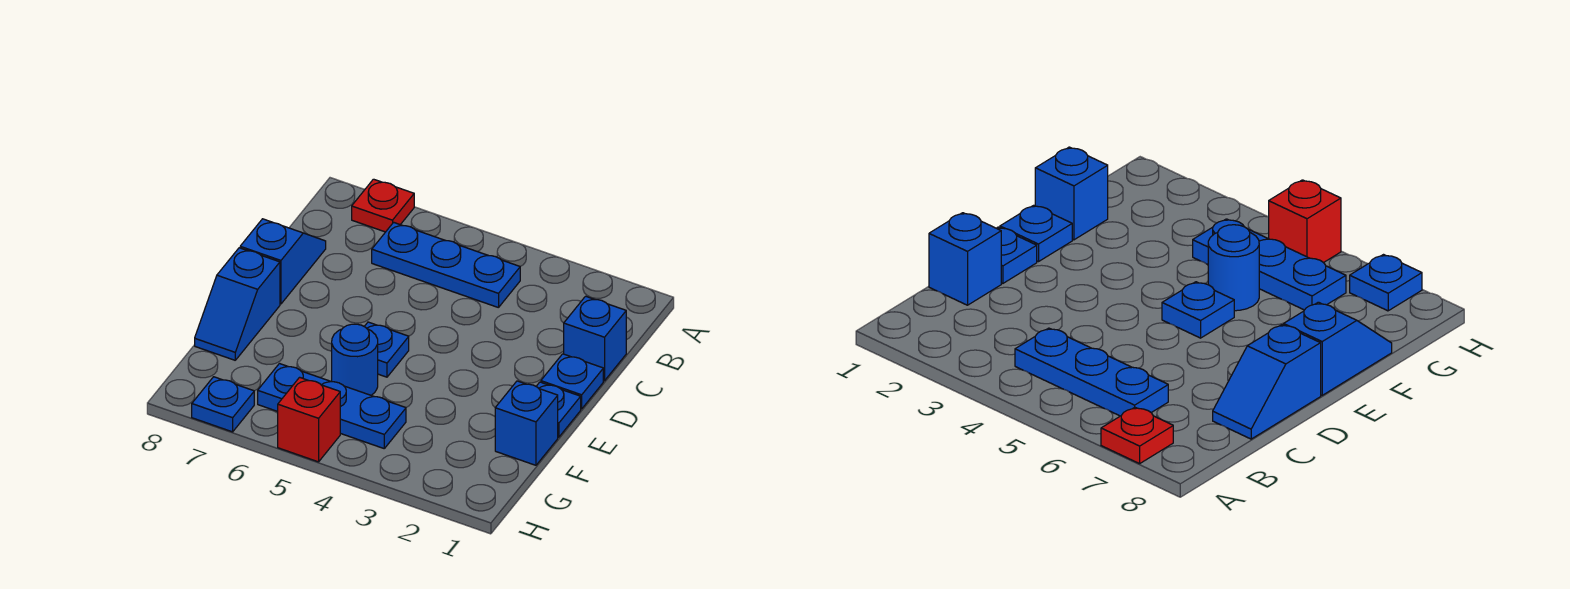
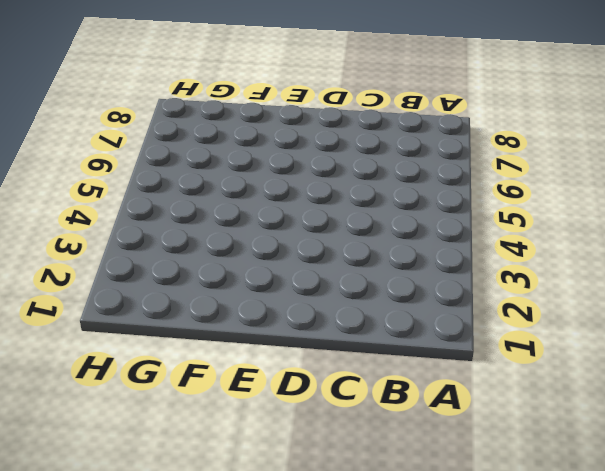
none -> red plate A7 level 1
none -> blue plate B4:B6 level 1
none -> blue brick C1 level 1

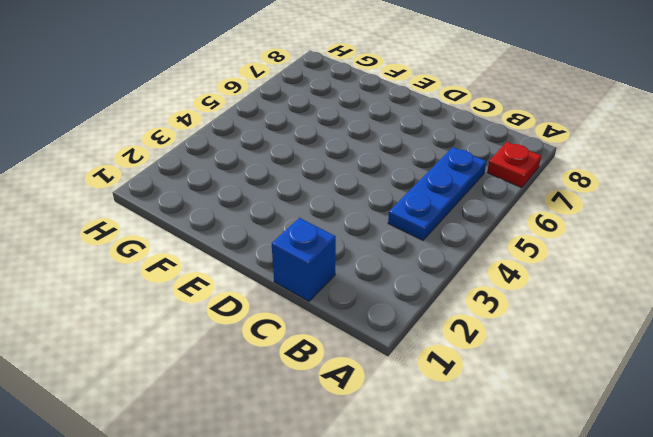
none -> blue slope C8:D8 level 1 top D
none -> blue plate D1 level 1
none -> blue plate E1 level 1

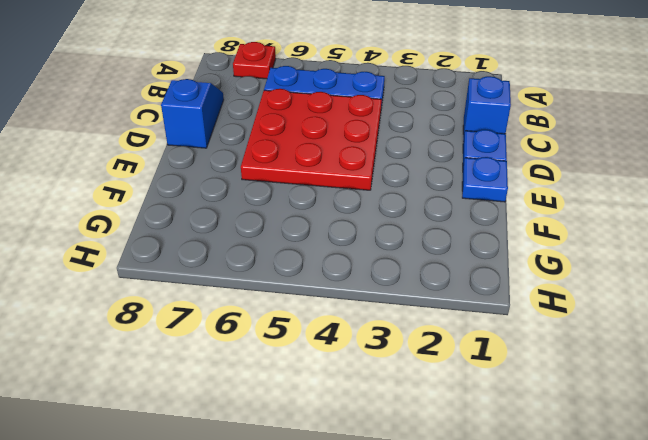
red plate C4:E6 level 1 -> blue plate E5 level 1
none -> blue slope E8:F8 level 1 top E
none -> blue brick F1 level 1
none -> blue round brick F5 level 1

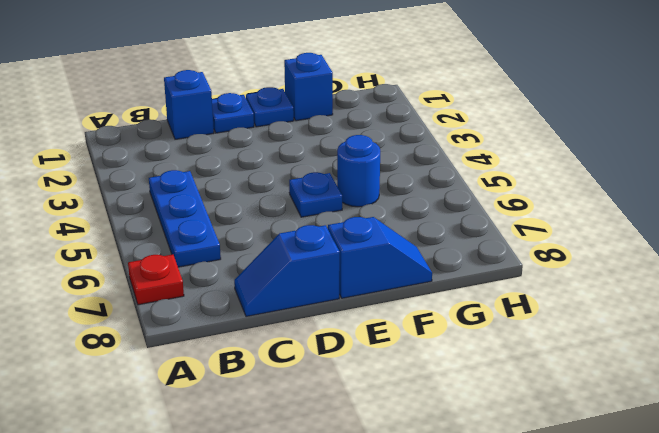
none -> blue plate G4:G6 level 1
none -> red brick H5 level 1
none -> blue plate H7 level 1

